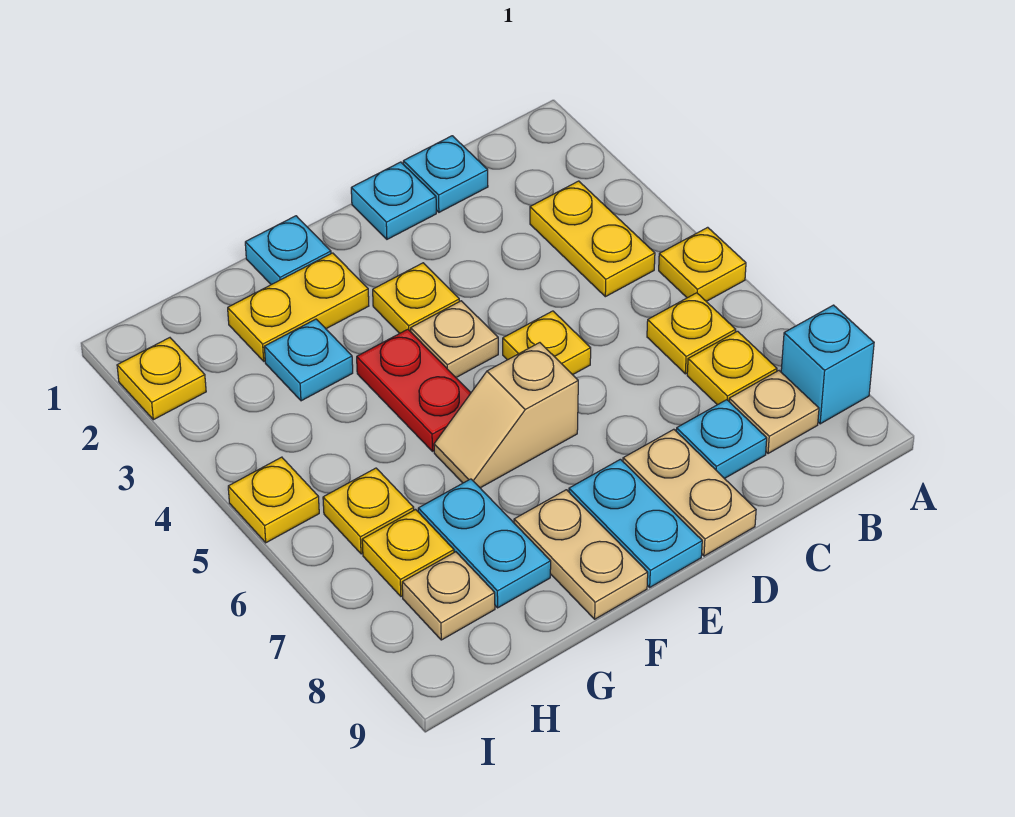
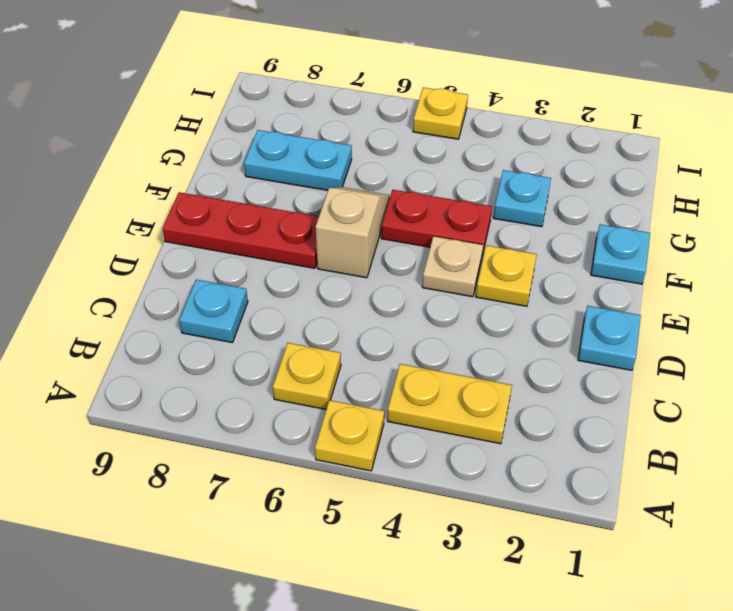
red plate E7:E9 level 1 -> cyan plate E8:E9 level 1
none -> cyan brick A8 level 1
none -> yellow plate B7 level 1
none -> tan plate B8 level 1

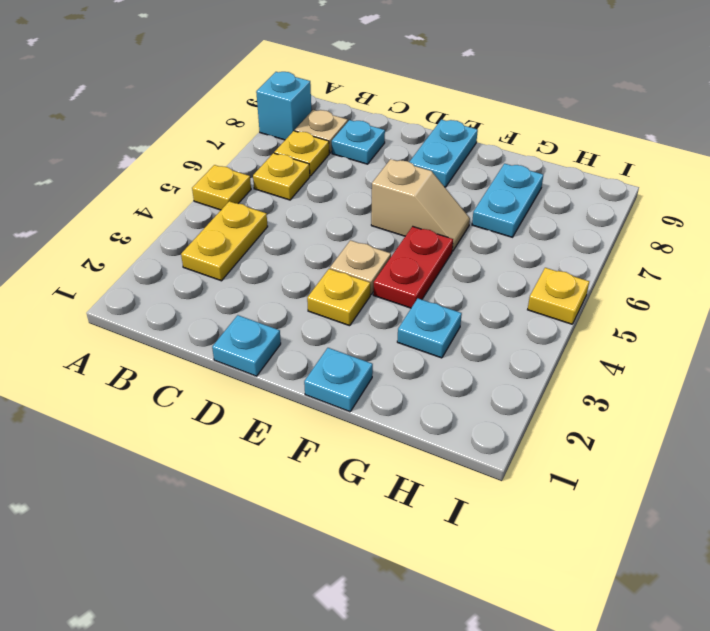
none -> cyan plate C1 level 1
none -> yellow plate D5 level 1
none -> tan plate D8:D9 level 1

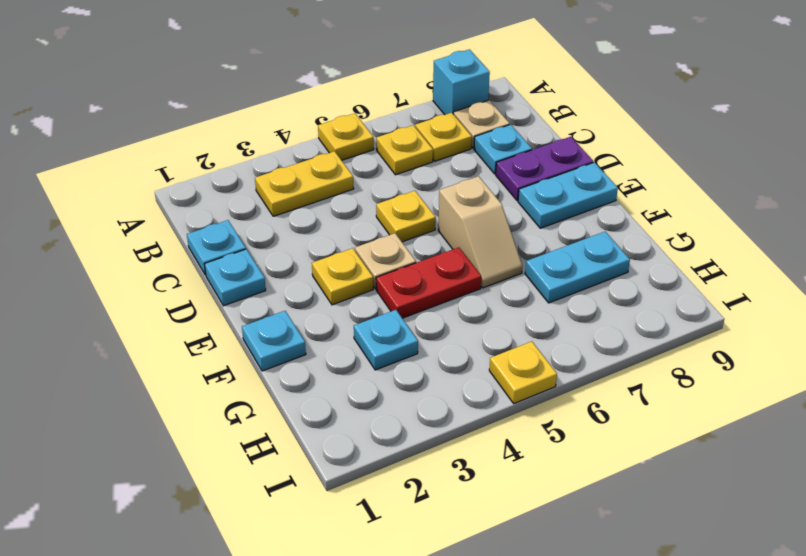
purple plate D8:D9 level 1 -> tan plate D8:D9 level 1
none -> yellow plate F2:G2 level 1
none -> tan plate F8:F9 level 1
none -> yellow plate H6 level 1

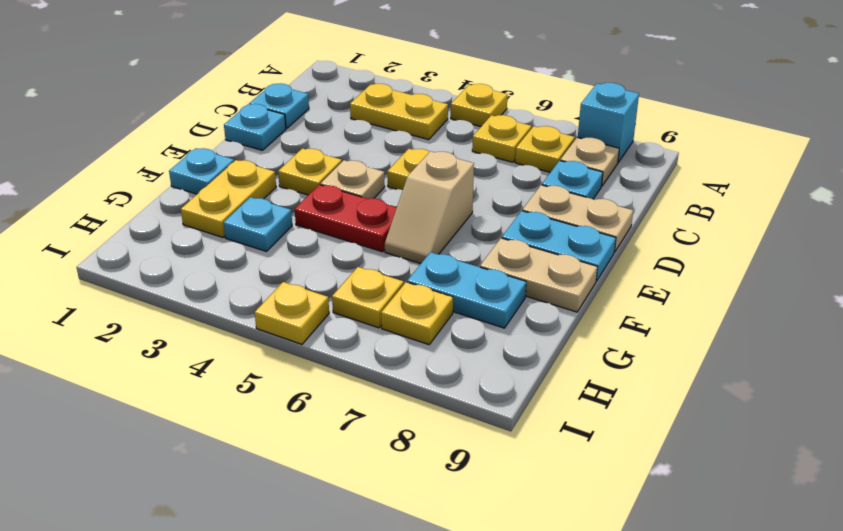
none -> tan plate H8 level 1
none -> yellow plate I2 level 1

